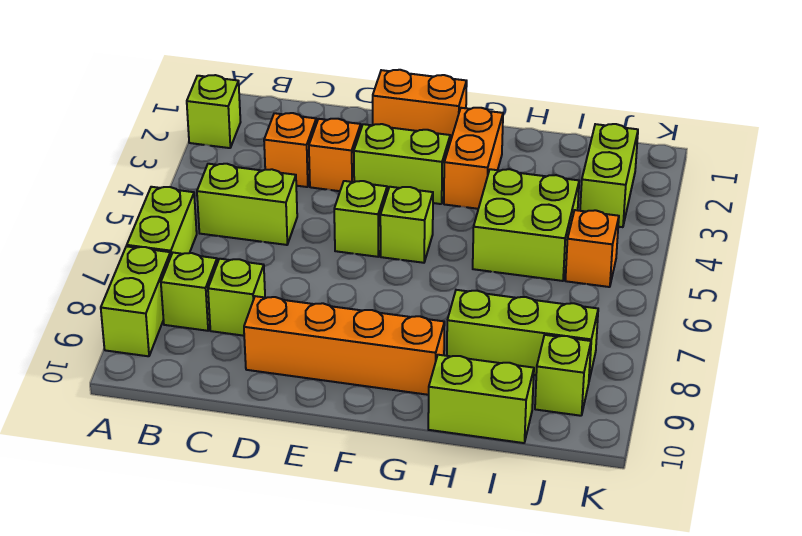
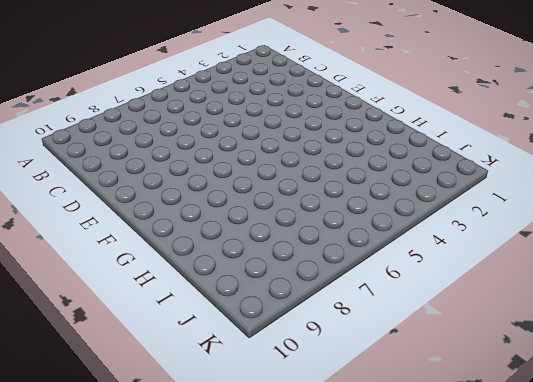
none -> lime brick A2 level 1
none -> lime brick A6:A7 level 1
none -> lime brick A8:A9 level 1

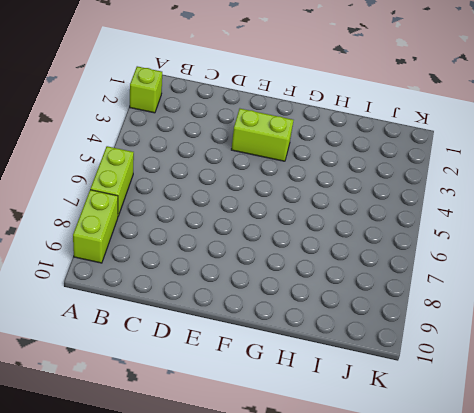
none -> lime brick B5:C5 level 1
none -> lime brick B8 level 1
none -> orange brick C3 level 1

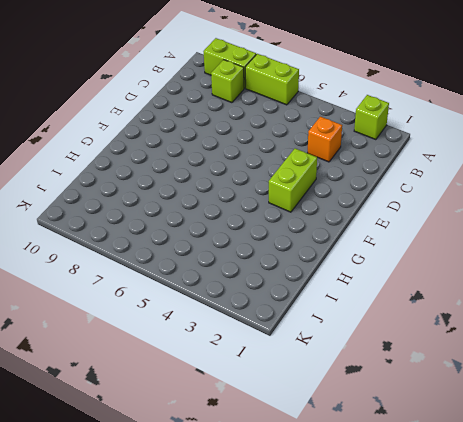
none -> lime brick B5:C5 level 1
none -> lime brick C8 level 1
none -> orange brick D3 level 1

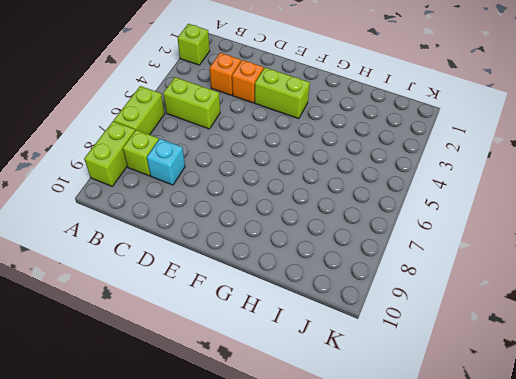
cyan brick C8 level 1 -> lime brick C8 level 1
none -> orange brick D9:G9 level 1
none -> orange brick E1:F1 level 1
none -> lime brick E5 level 1

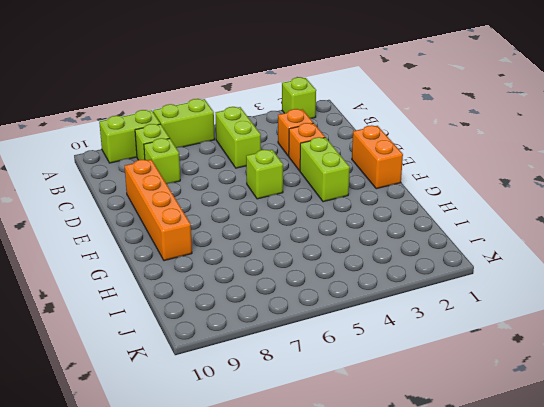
none -> lime brick F5 level 1
none -> orange brick G2:G3 level 1
none -> lime brick H4:I5 level 1

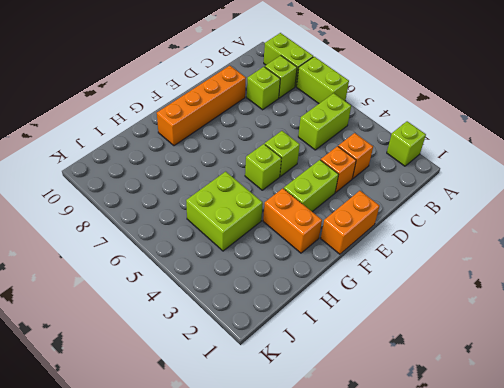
none -> lime brick H8:J8 level 1
none -> lime brick H10:I10 level 1
none -> lime brick J2:J3 level 1

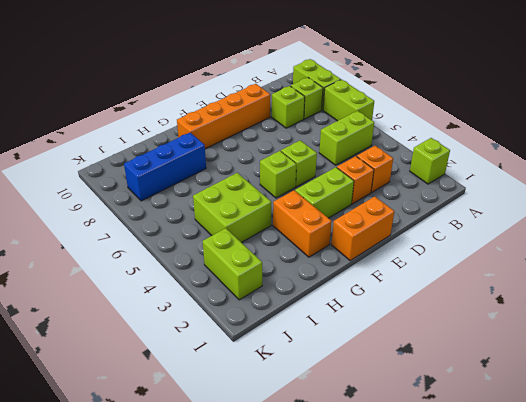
blue brick H8:J8 level 1 -> lime brick H8:J8 level 1
none -> lime brick H10:I10 level 1
none -> orange brick J5 level 1
none -> lime brick J9 level 1

